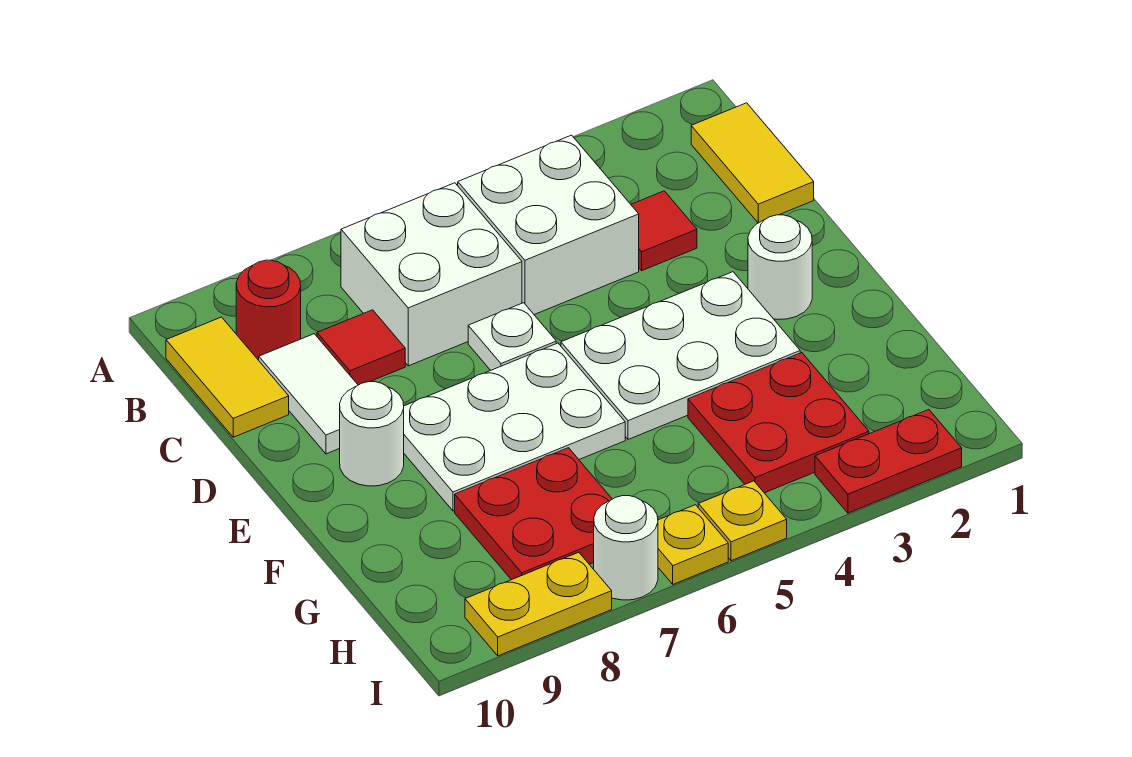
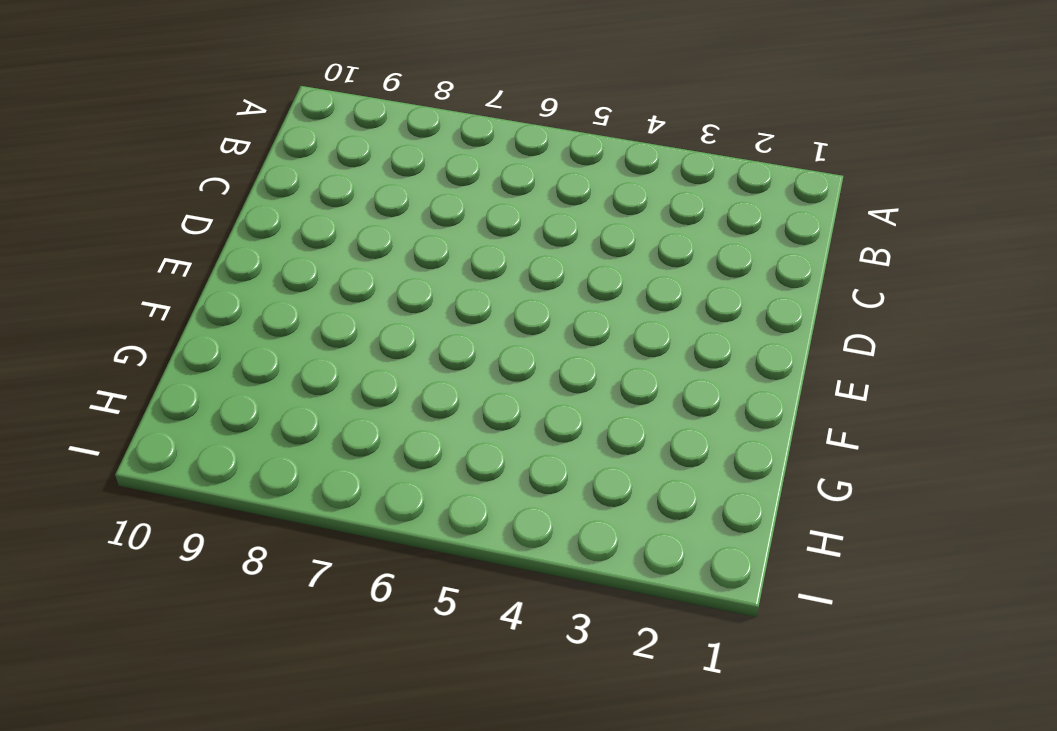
none -> yellow tile B1:C1 level 1
none -> white brick B4:C5 level 1
none -> white brick B6:C7 level 1

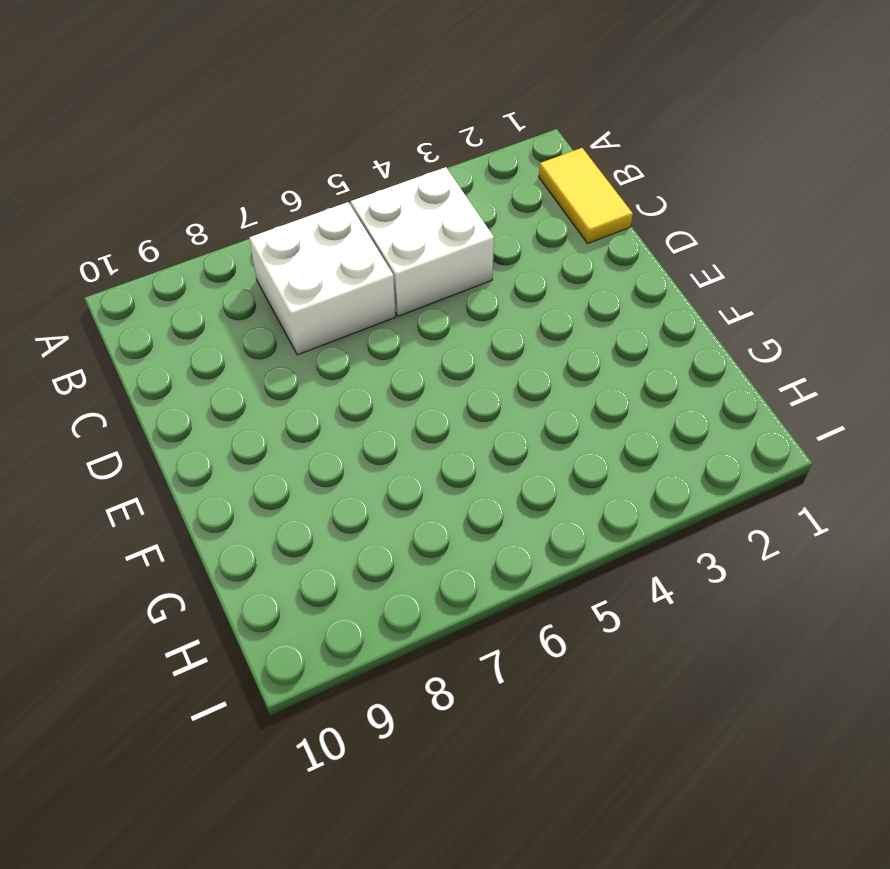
none -> red round brick B9 level 1
none -> yellow tile B10:C10 level 1
none -> red tile C3 level 1

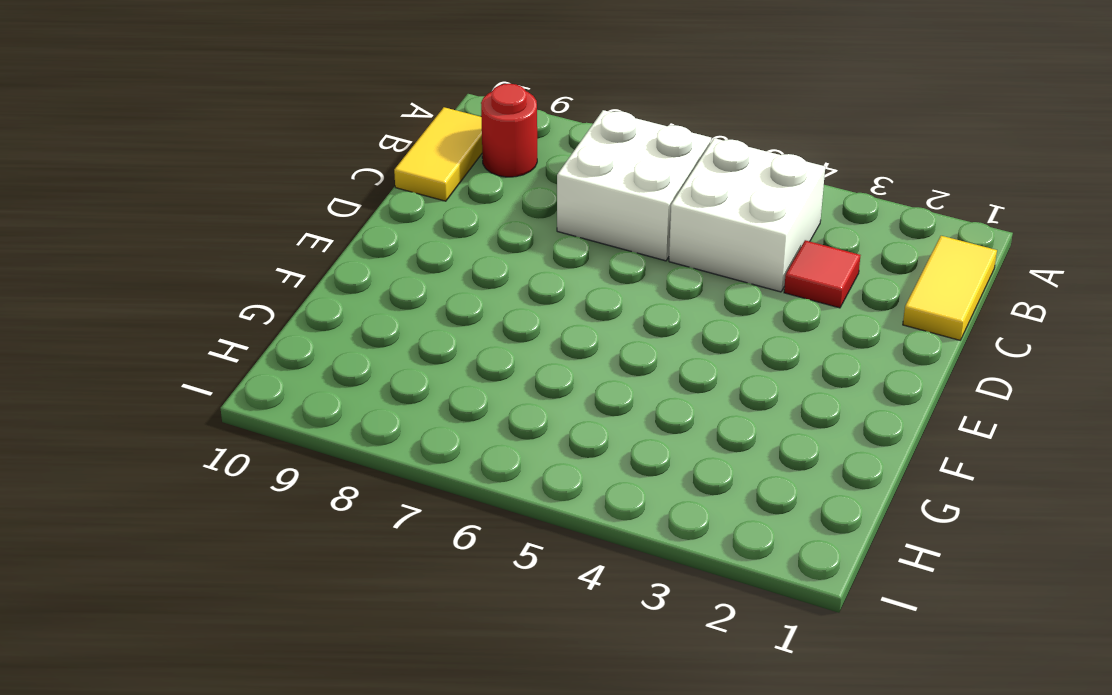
none -> red tile C8 level 1
none -> white tile C9:D9 level 1
none -> white plate D6 level 1

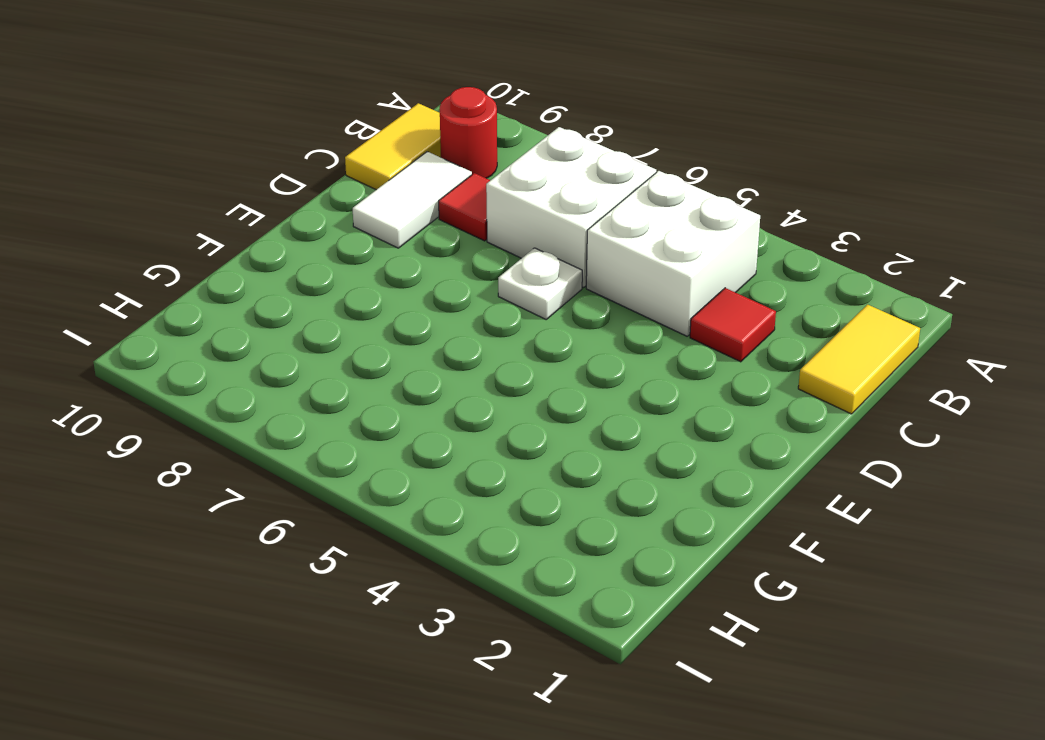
none -> white round brick E2 level 1
none -> white plate E3:F5 level 1
none -> white plate E6:F8 level 1

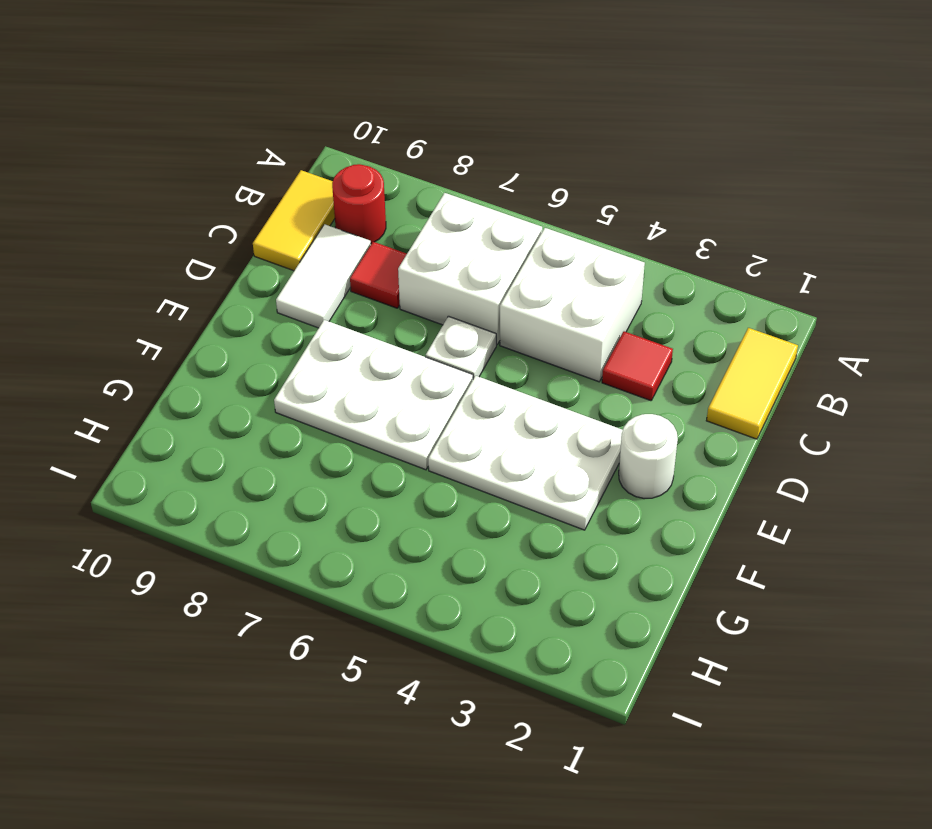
none -> white round brick E9 level 1
none -> red plate G3:H4 level 1
none -> red plate G7:H8 level 1

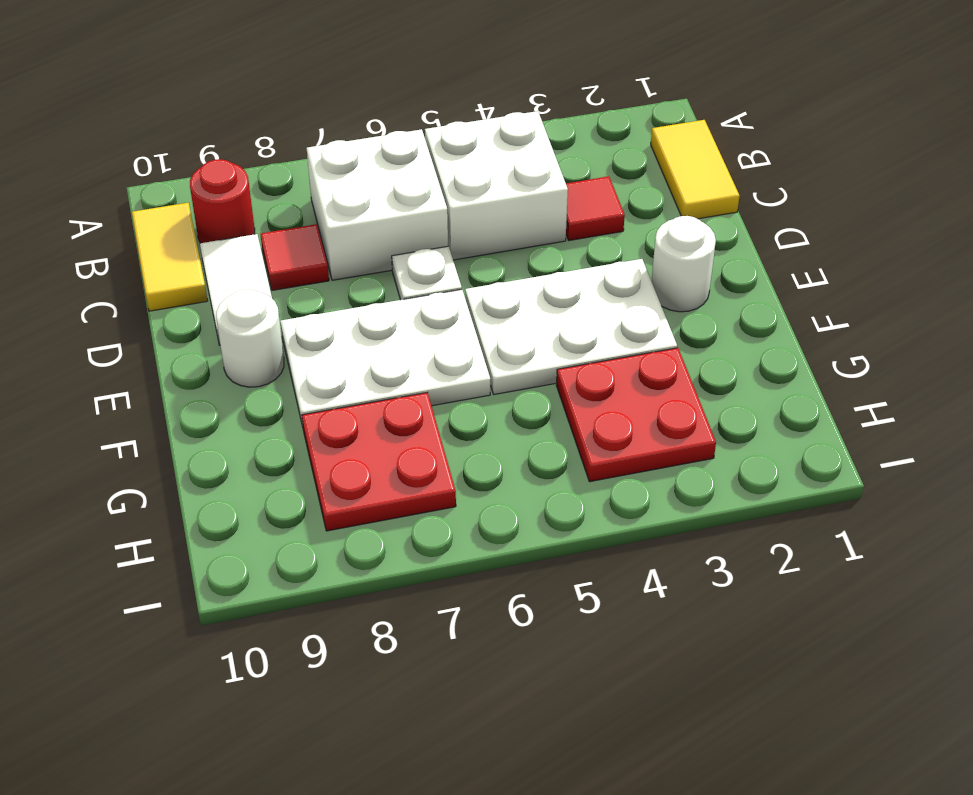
none -> red plate I2:I3 level 1
none -> yellow plate I5 level 1
none -> yellow plate I6 level 1

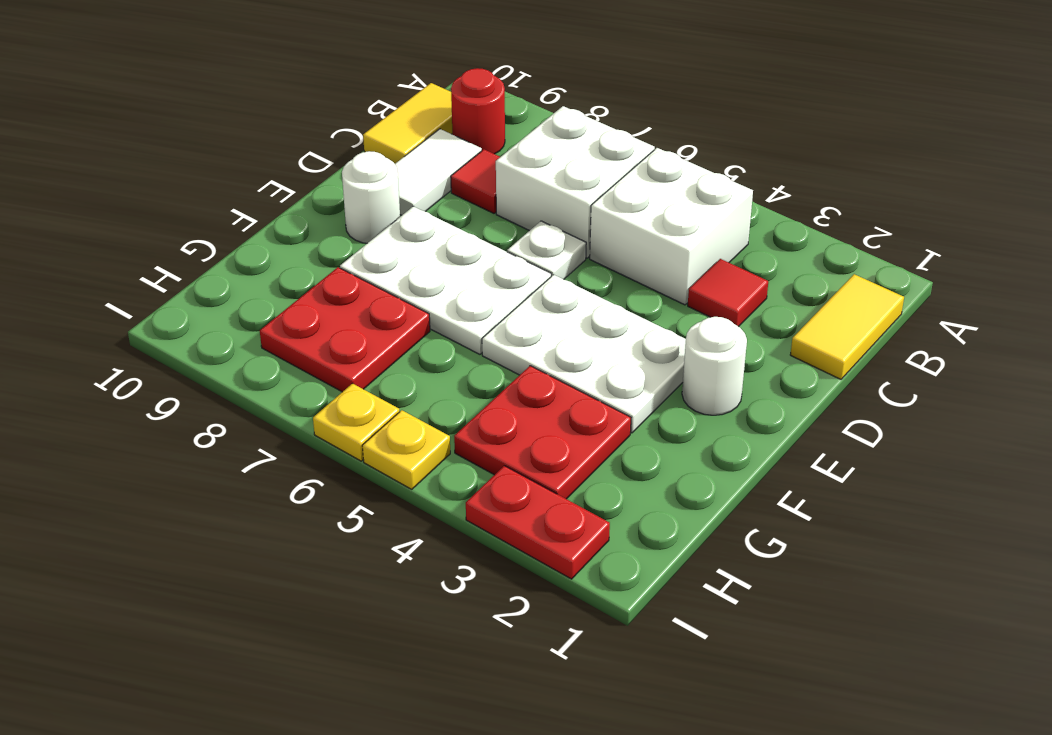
none -> white round brick I7 level 1
none -> yellow plate I8:I9 level 1

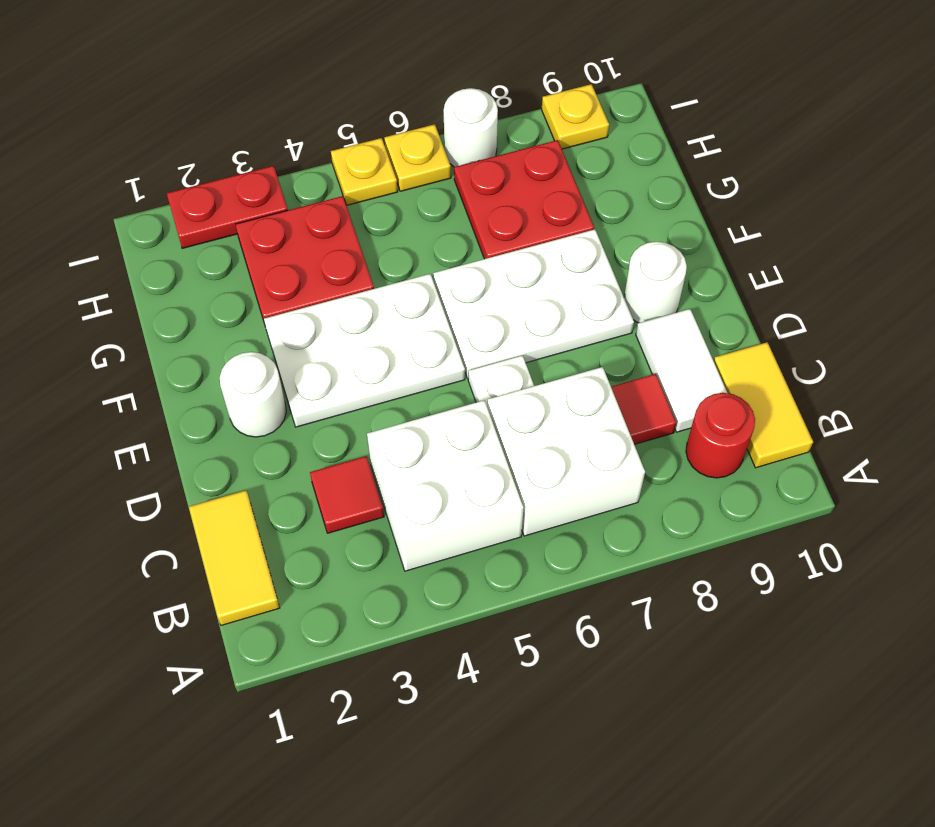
yellow plate I9 level 1 -> yellow plate I8:I9 level 1

